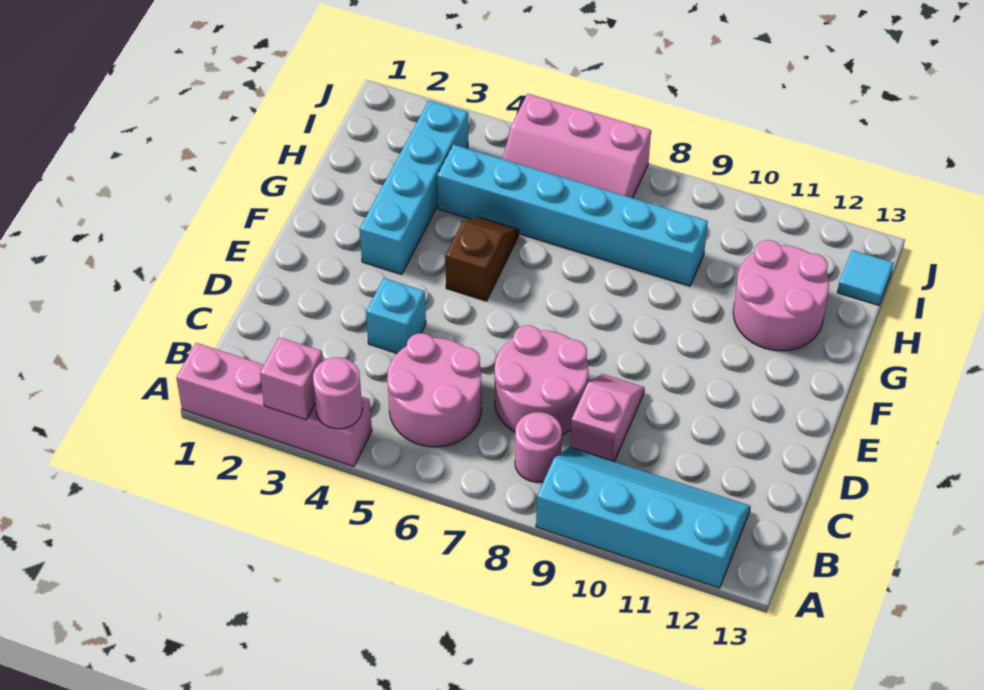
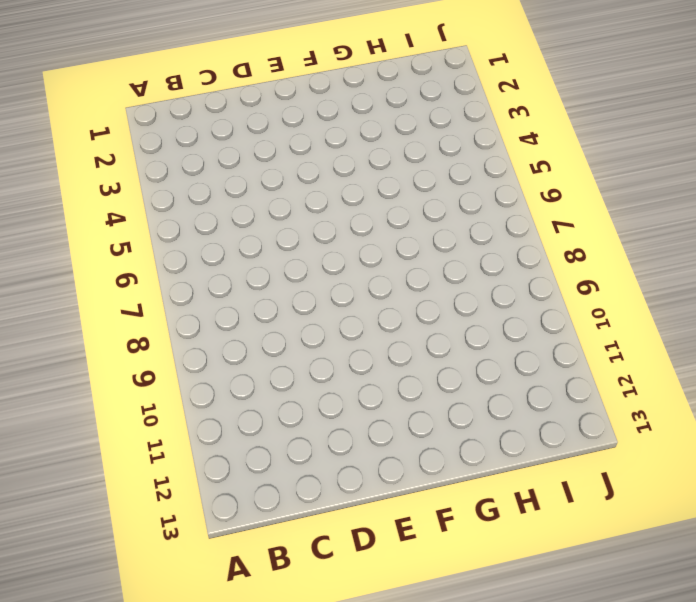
none -> pink brick A1:A4 level 1
none -> cyan slope A9:B12 level 1 top A
none -> pink round brick B5:C6 level 1

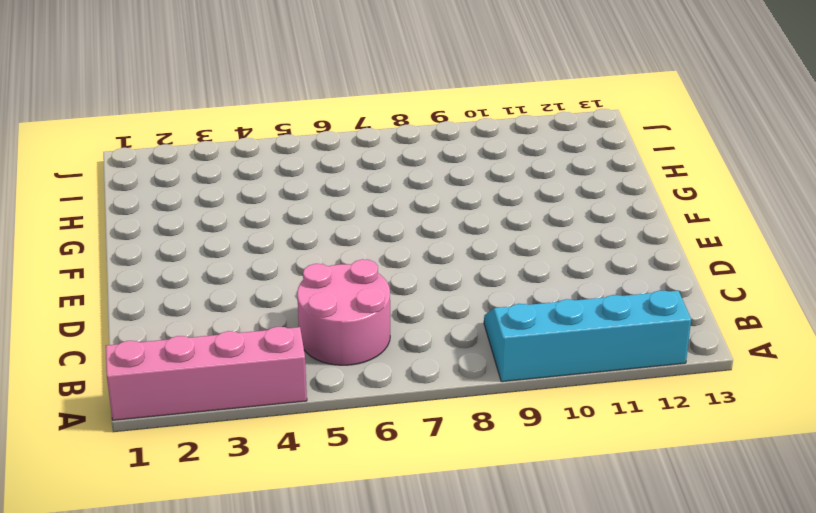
none -> pink round brick B8 level 1
none -> pink round brick C7:D8 level 1
none -> pink slope C9:D9 level 1 top C

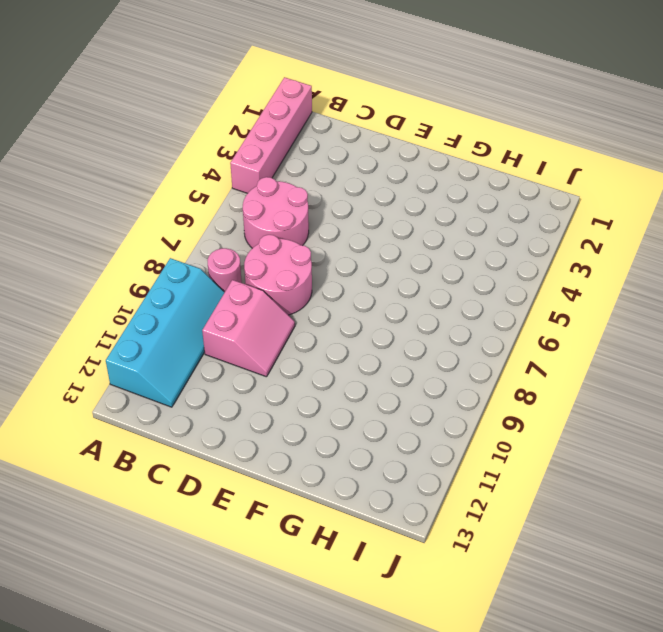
pink slope C9:D10 level 1 top C -> pink slope C9:D9 level 1 top C
none -> cyan brick D4 level 1
none -> cyan brick F3:I3 level 1
none -> brown slope F5:G5 level 1 top F

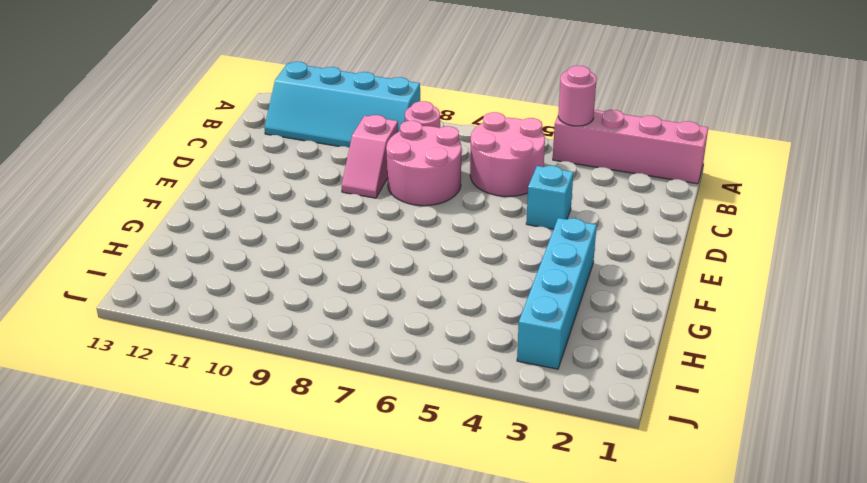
none -> brown slope F5:G5 level 1 top F
none -> pink round brick G11:H12 level 1
none -> cyan brick H4:H9 level 1

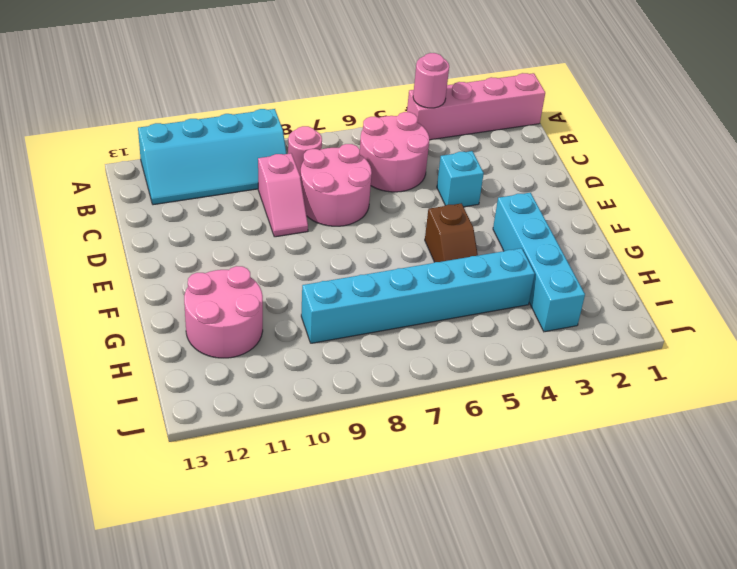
none -> pink slope I5:J7 level 1 top J
none -> cyan tile I13 level 1
none -> pink brick A3 level 2

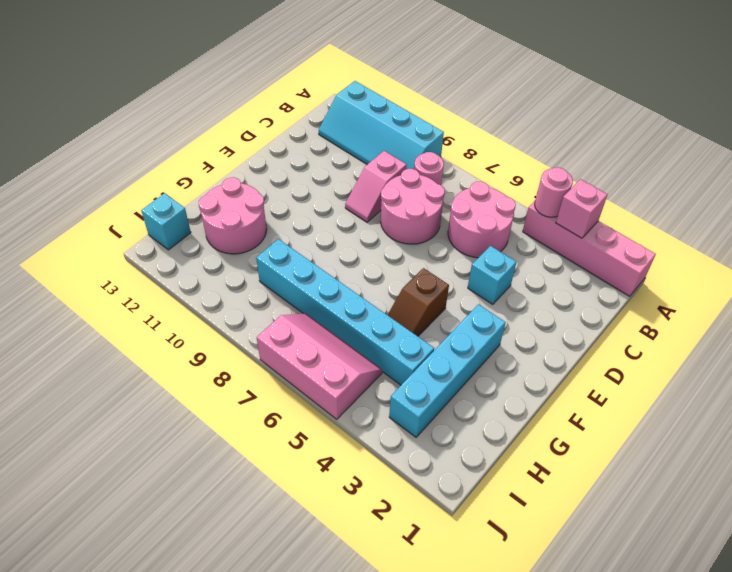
cyan brick I13 level 1 -> cyan tile I13 level 1

